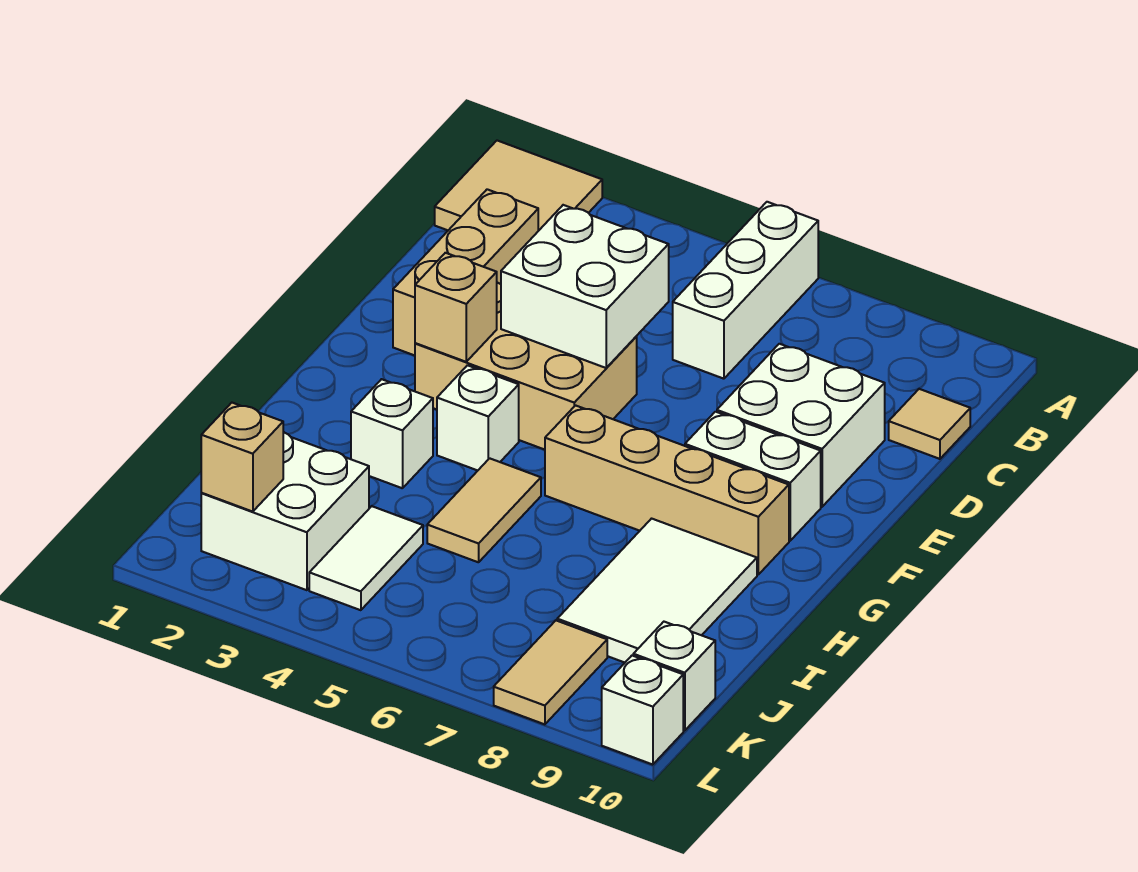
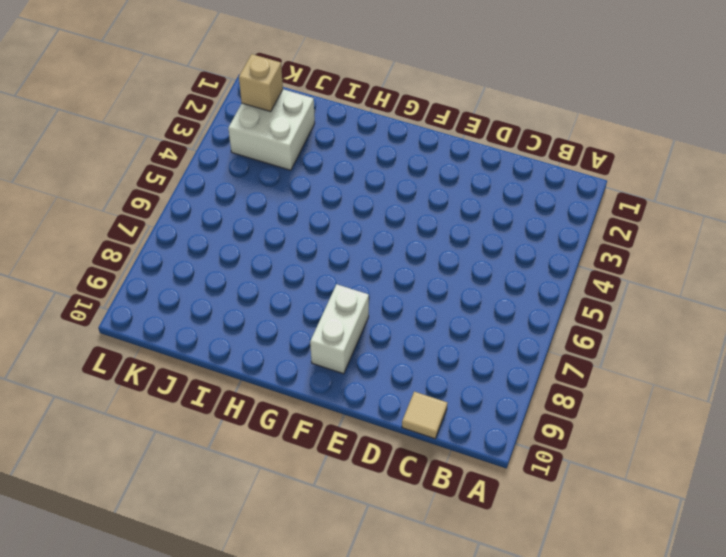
none -> tan tile A1:B2 level 1
none -> white brick A6:C6 level 1
none -> tan brick C2:E2 level 1

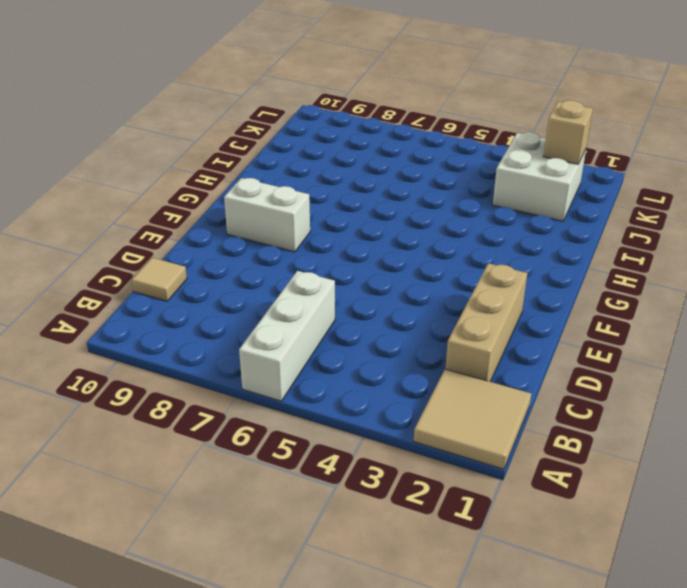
none -> white brick D8:E9 level 1
none -> tan brick E3:F5 level 1
none -> white brick G4 level 1

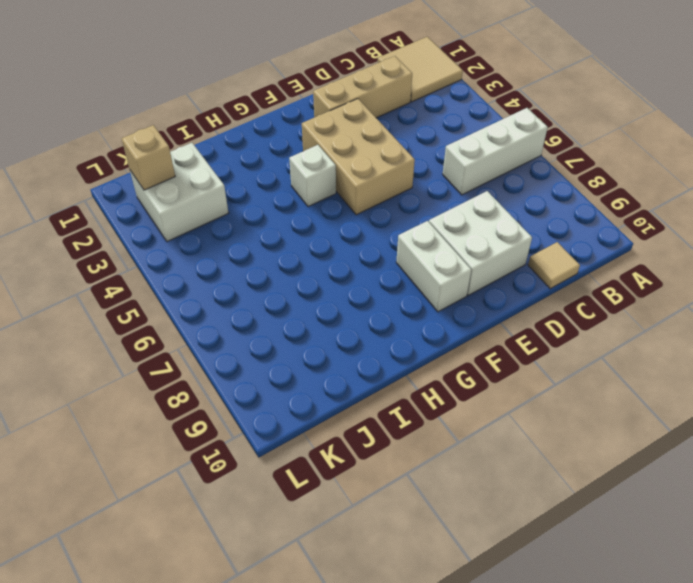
none -> tan brick G6:G9 level 1
none -> white brick H3 level 1
none -> tan tile H5:I5 level 1

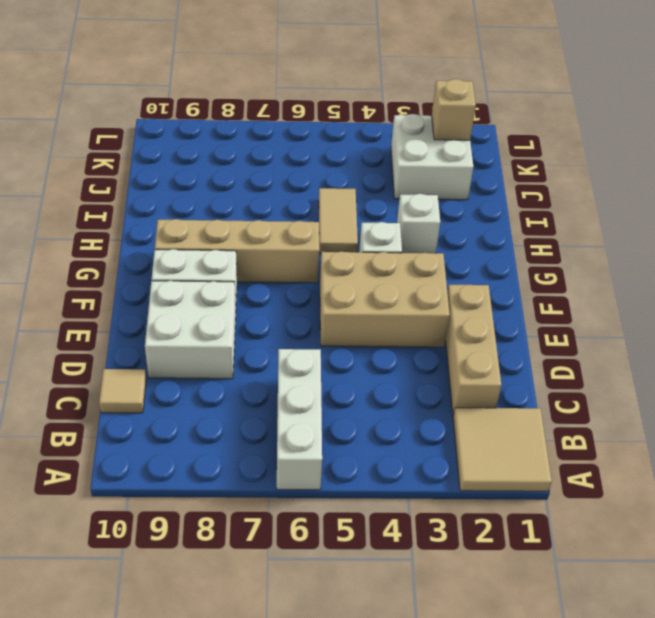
none -> white tile H8:J9 level 1
none -> white tile J4:K4 level 1
none -> tan tile K8:L8 level 1

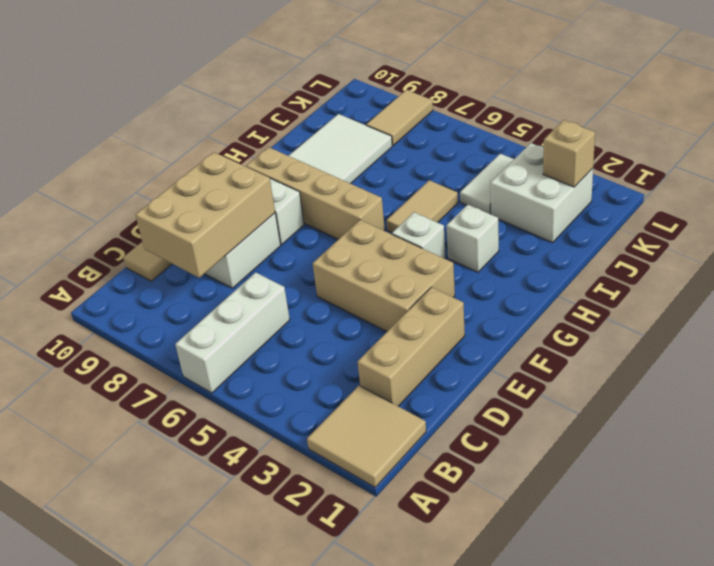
tan brick C8:E9 level 2 -> none
none -> white brick K10 level 1
none -> white brick L10 level 1
none -> white brick D4:E5 level 2

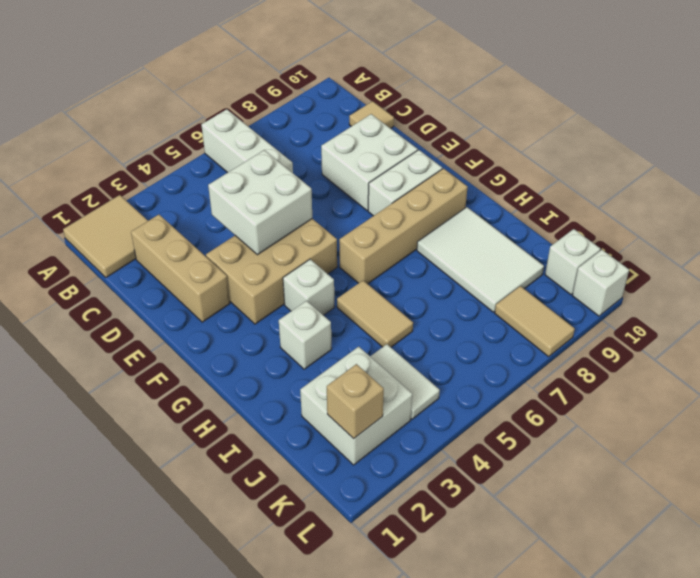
none -> tan brick F3 level 2

